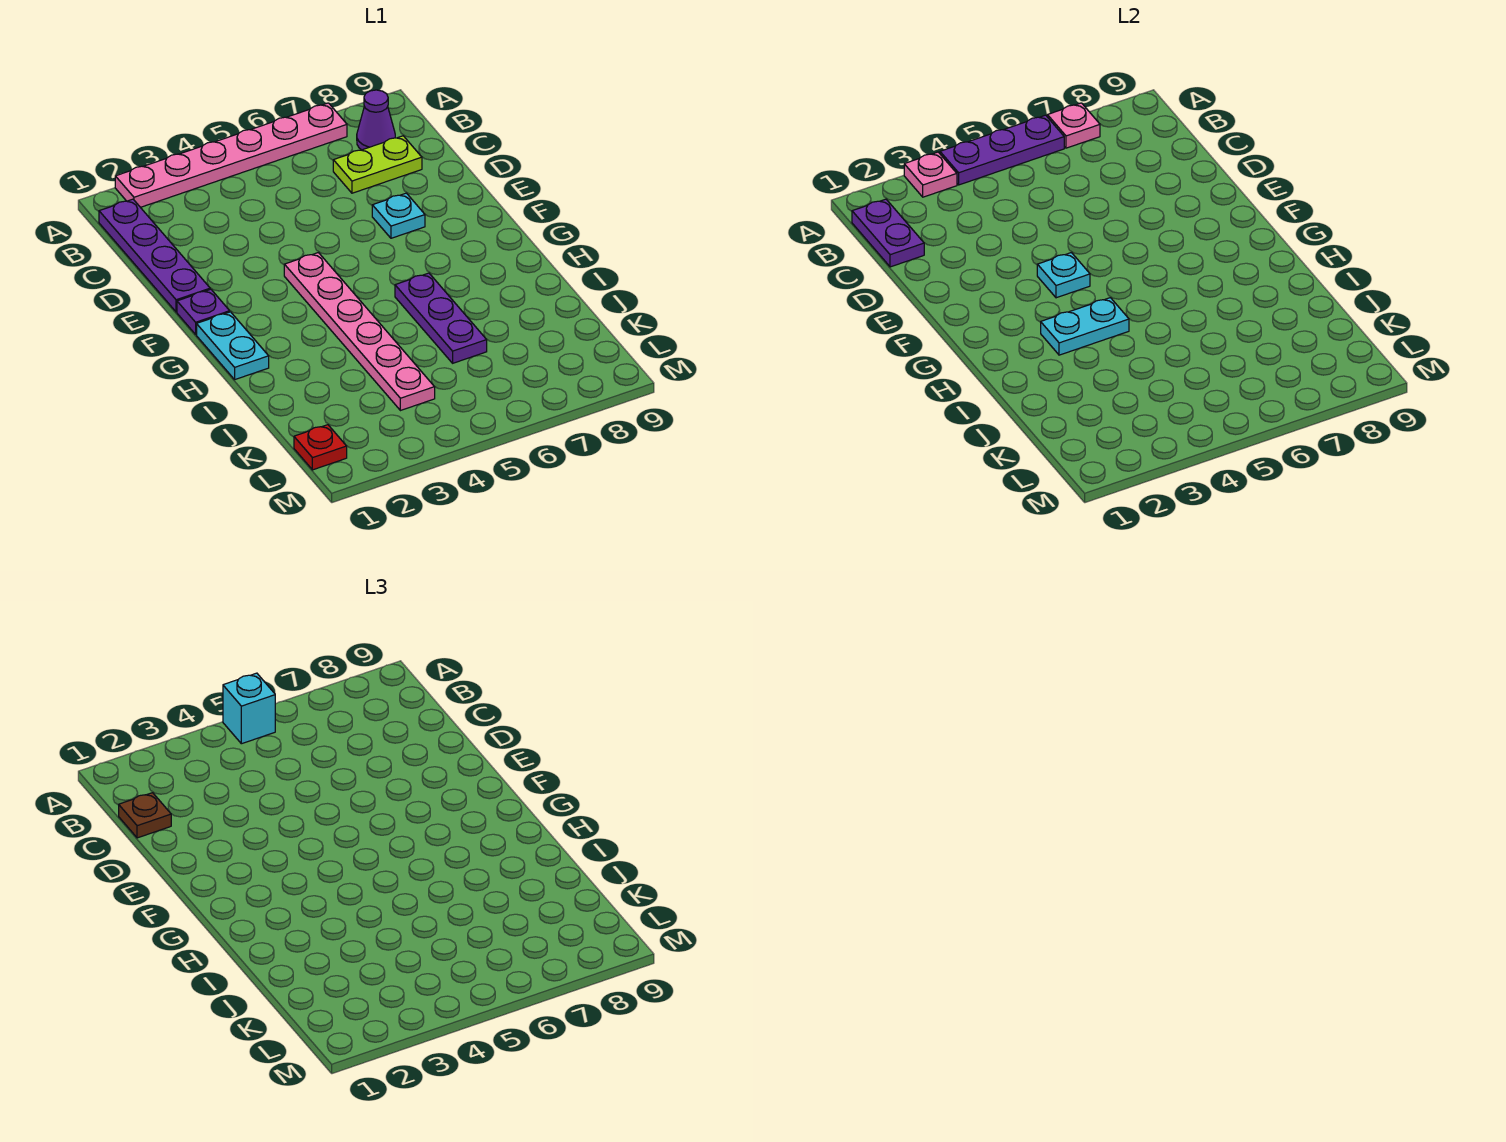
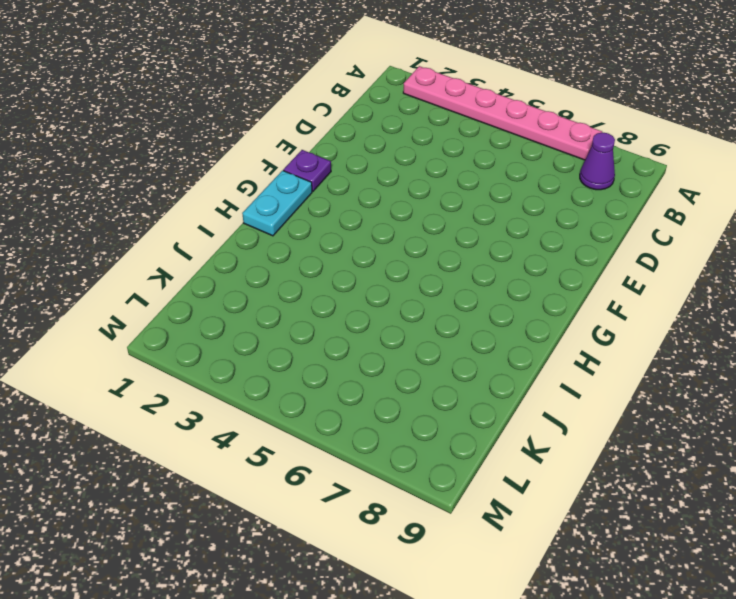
none -> purple plate B1:E1 level 1
none -> lime plate C7:C8 level 1
none -> cyan plate E7 level 1

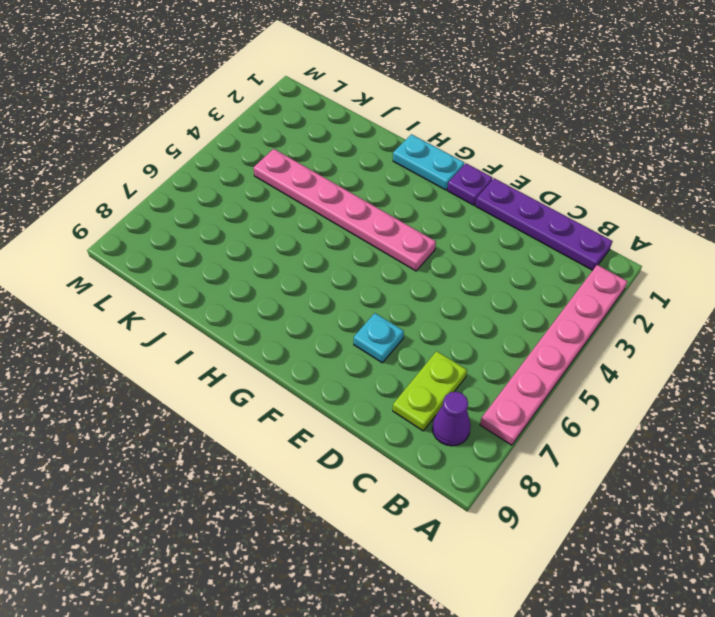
none -> purple plate H6:J6 level 1
none -> red plate L1 level 1
none -> pink plate A3 level 2

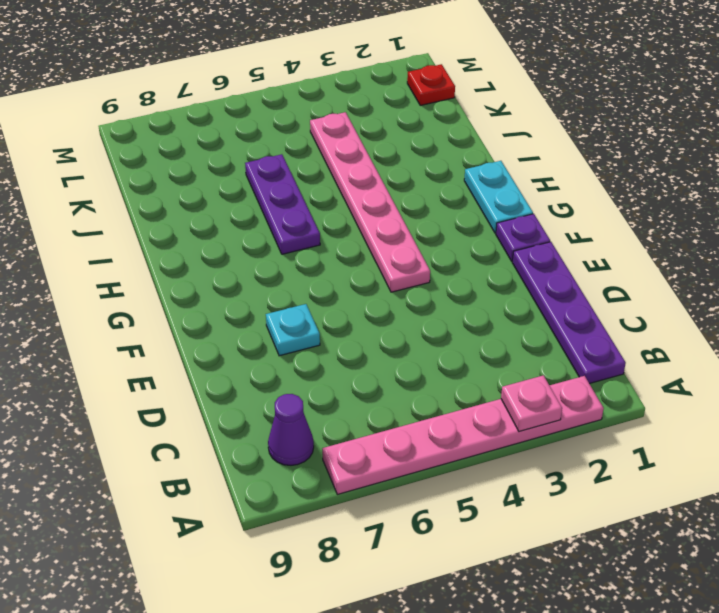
none -> lime plate C7:C8 level 1
none -> purple plate A4:A6 level 2
none -> pink plate A7 level 2

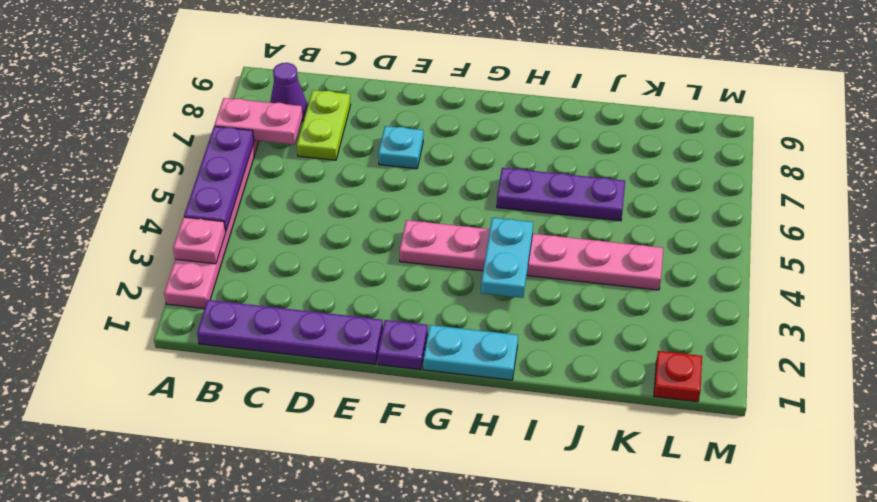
pink plate A7:B7 level 2 -> pink plate A7 level 2
none -> purple plate B1:C1 level 2
none -> cyan plate F4 level 2
none -> cyan brick A5 level 3

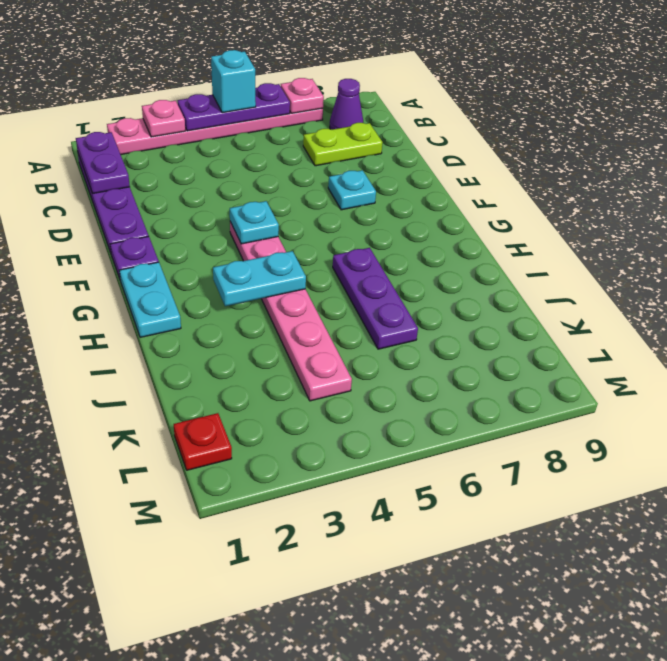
none -> brown plate C1 level 3

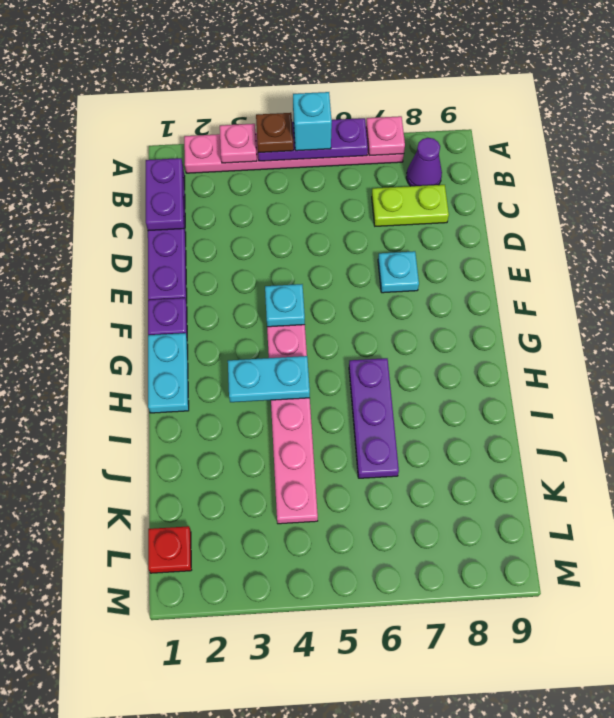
brown plate A4 level 3 -> brown plate C1 level 3

